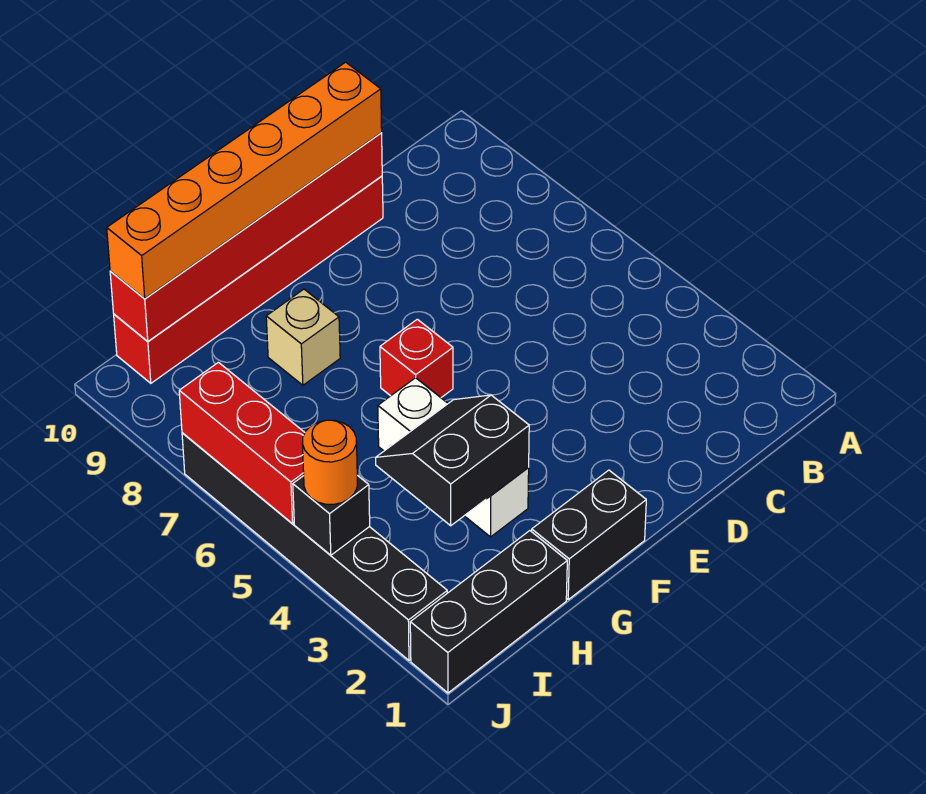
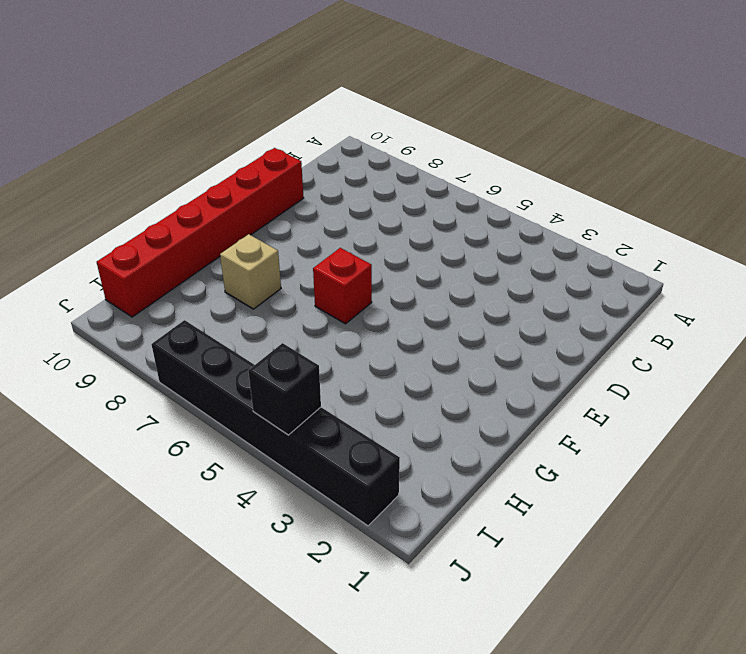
none -> black brick F1:G1 level 1
none -> white brick G3:G5 level 1
none -> black brick H1:J1 level 1

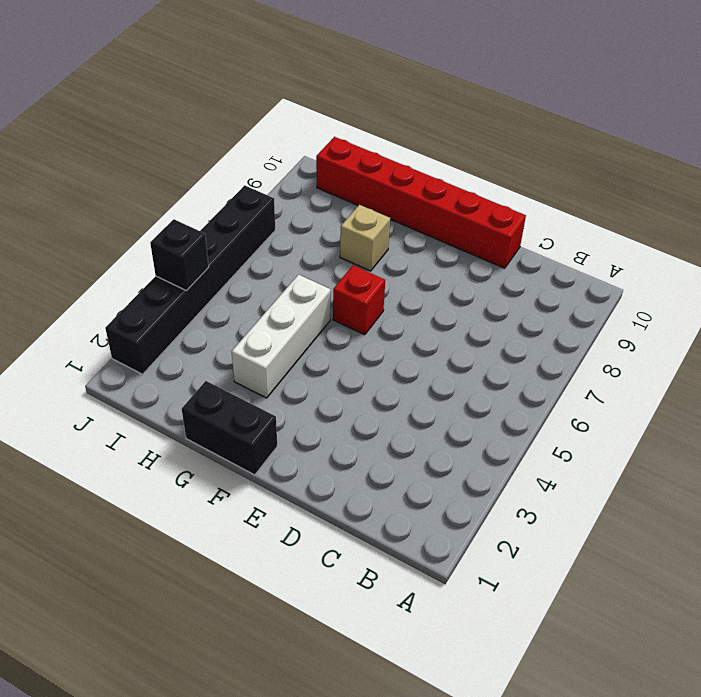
none -> black brick H1:J1 level 1
none -> red brick D10:I10 level 2
none -> black slope G3:H4 level 2 top 3

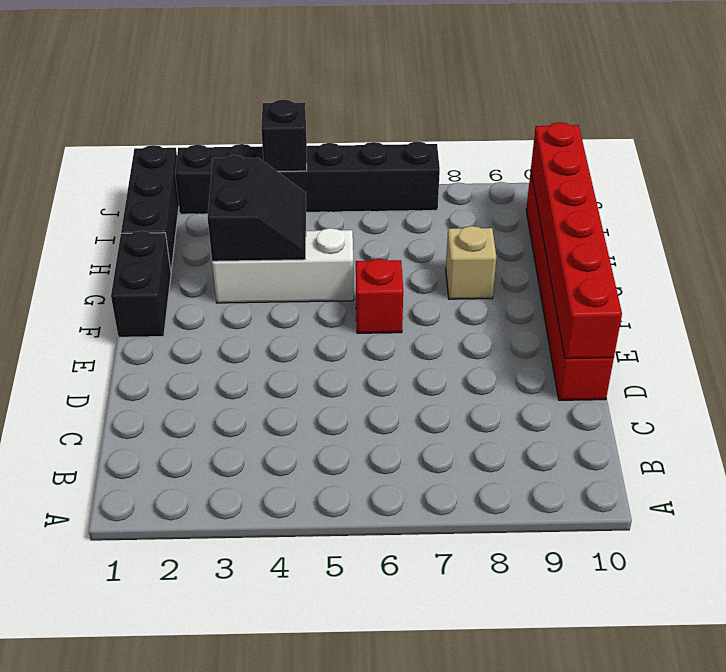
none -> red brick J5:J7 level 2
none -> orange brick D10:I10 level 3
none -> orange round brick J4 level 3

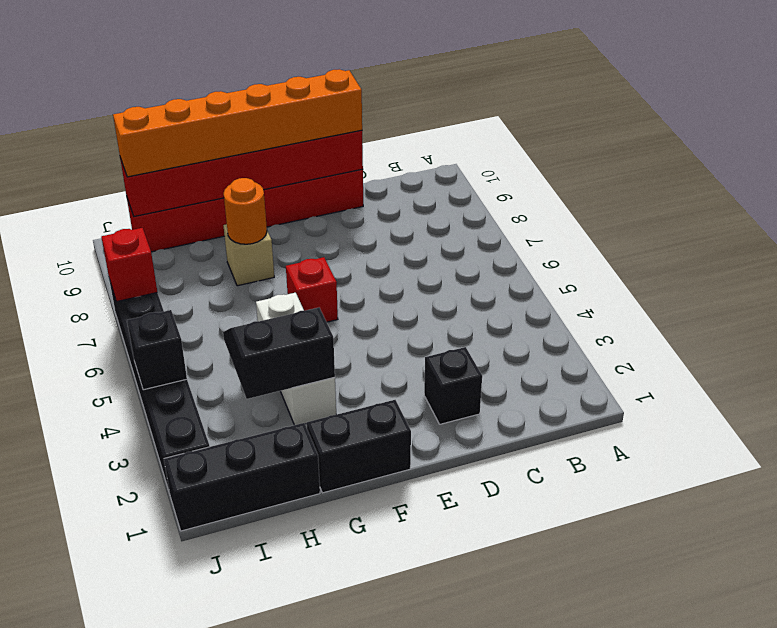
black brick D2 level 1 -> none
orange round brick G8 level 2 -> orange round brick J4 level 3
red brick J7 level 2 -> red brick J5:J7 level 2

